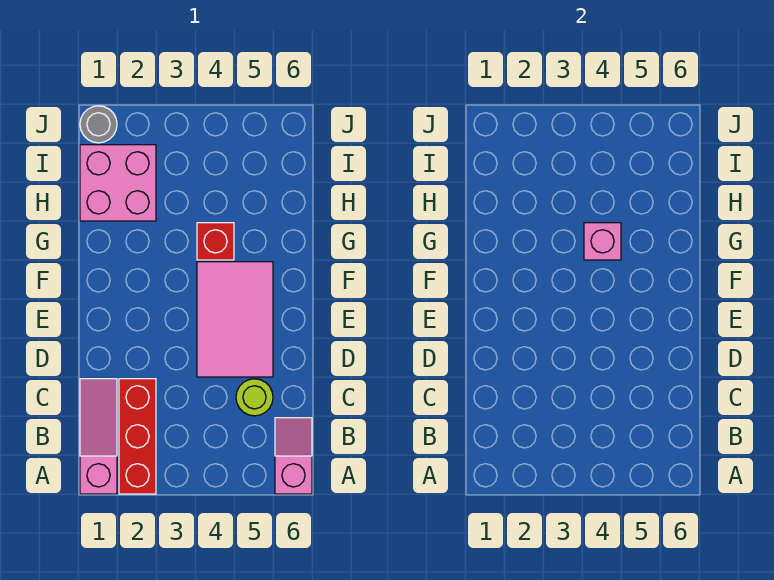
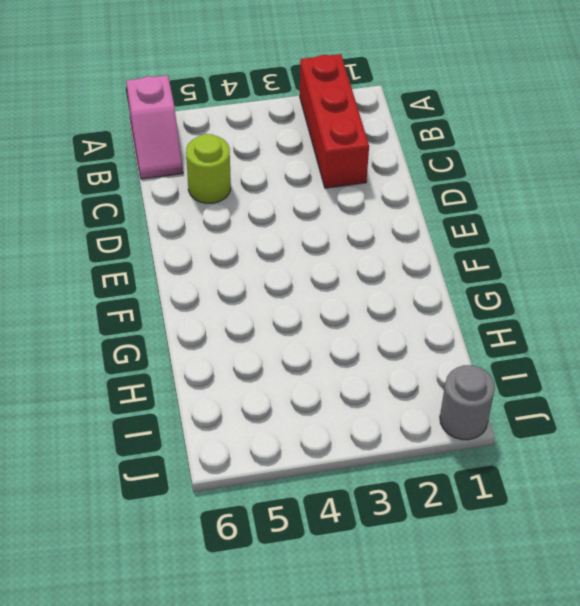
none -> pink slope A1:C1 level 1 top A
none -> pink tile D4:F5 level 1

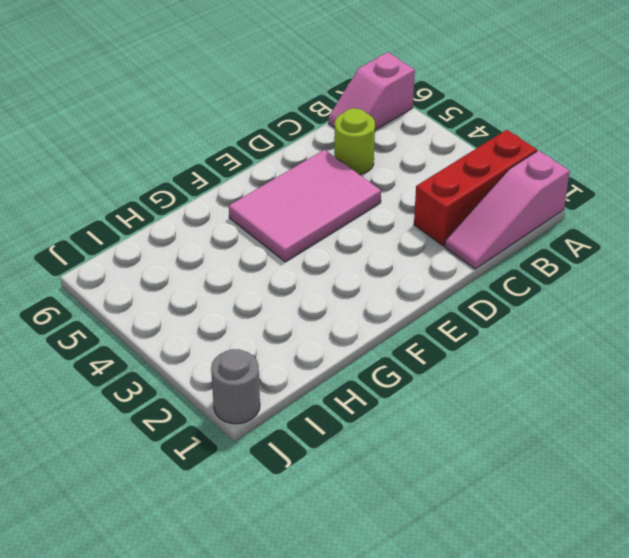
none -> red brick G4 level 1
none -> pink brick H1:I2 level 1

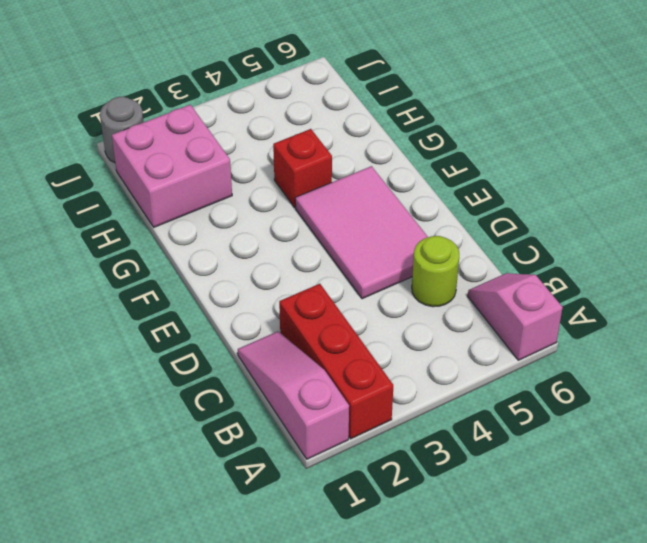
none -> pink brick G4 level 2

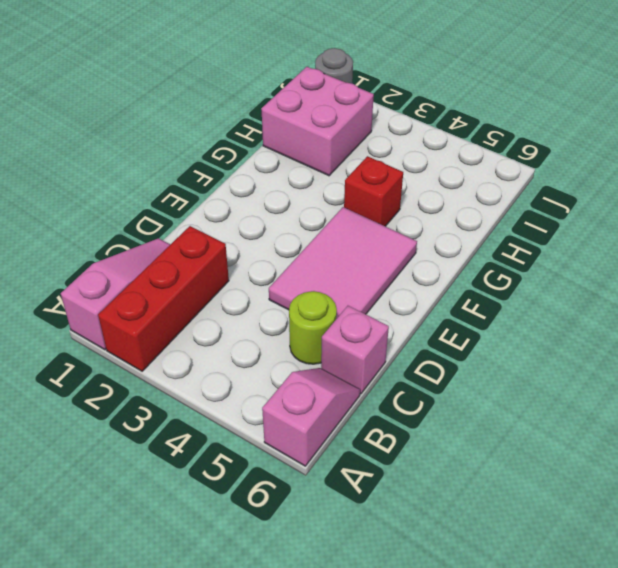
pink brick C6 level 1 -> pink brick G4 level 2

